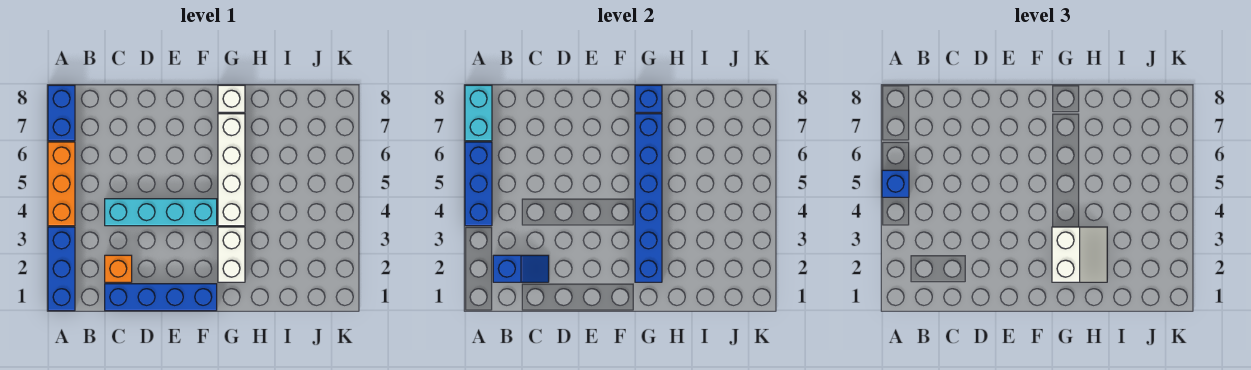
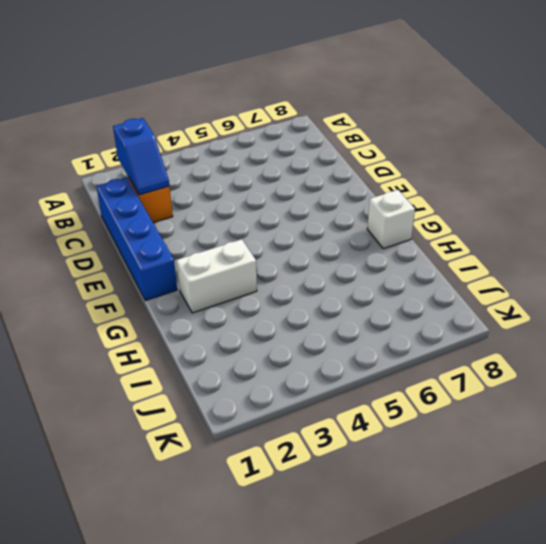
none -> blue brick A1:A3 level 1
none -> orange brick A4:A6 level 1
none -> blue brick A7:A8 level 1

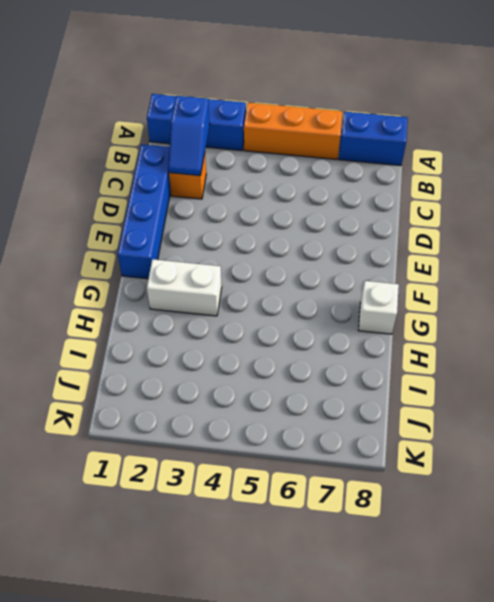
none -> cyan brick C4:F4 level 1
none -> white brick G4:G7 level 1
none -> blue brick A4:A6 level 2

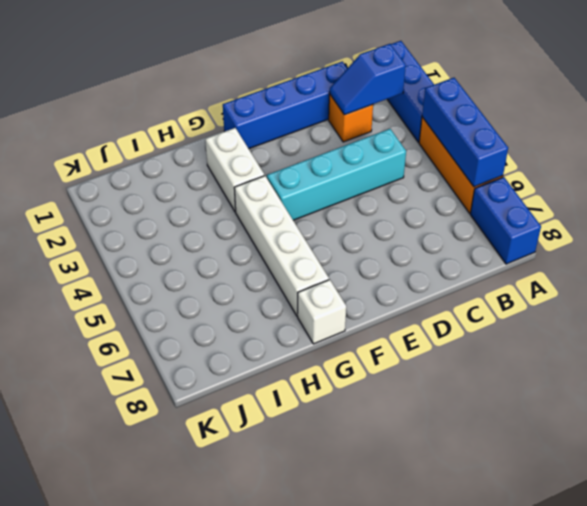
none -> cyan brick A7:A8 level 2
none -> blue brick G2:G7 level 2
none -> blue brick G8 level 2

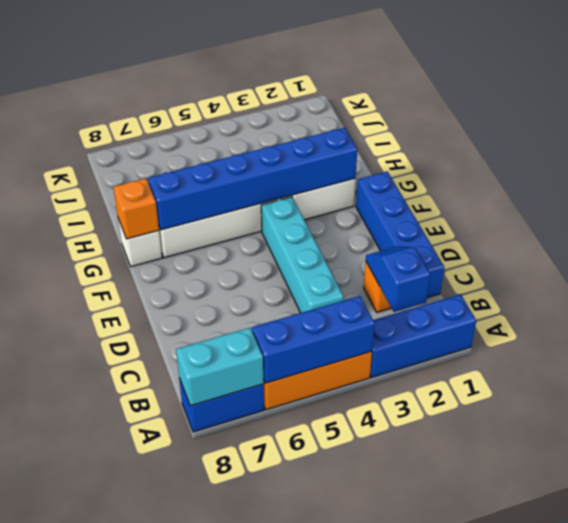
orange brick G8 level 2 -> blue brick G8 level 2
none -> blue brick A5 level 3
none -> white slope G2:H3 level 3 top G

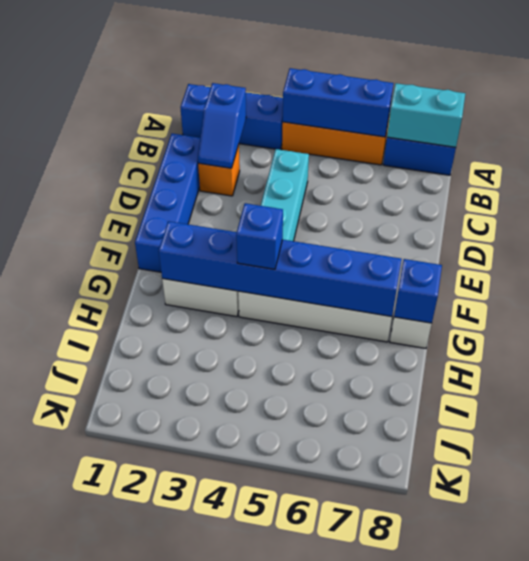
blue brick G4 level 3 -> blue brick A5 level 3
none -> white slope G2:H3 level 3 top G

